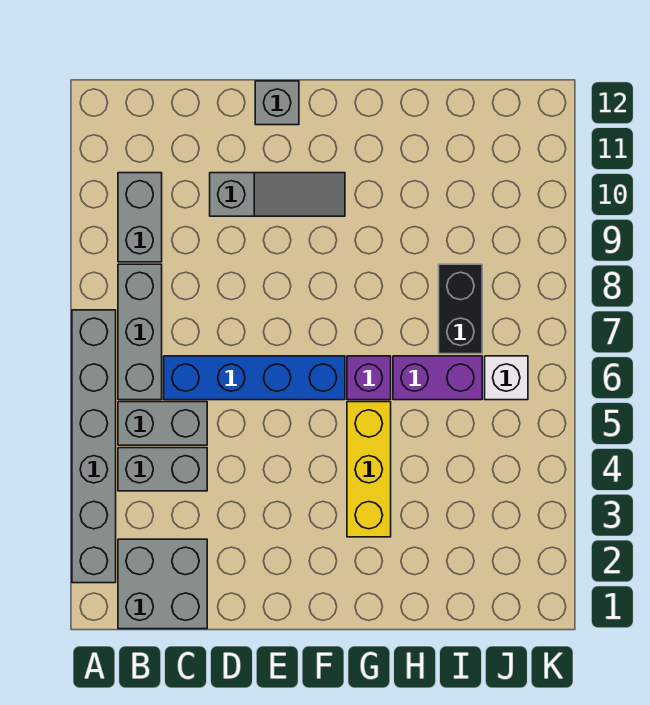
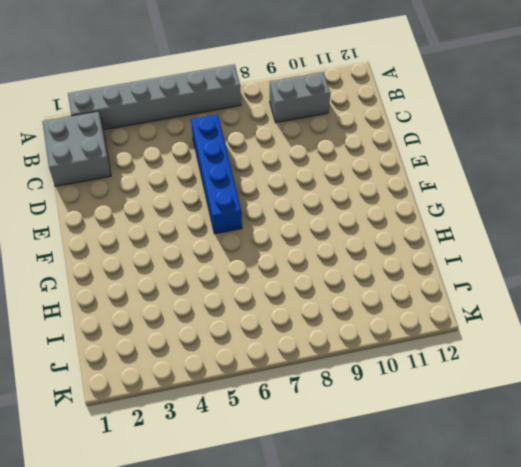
none -> grey brick B4:C4 level 1
none -> grey brick B5:C5 level 1
none -> grey brick B6:B8 level 1

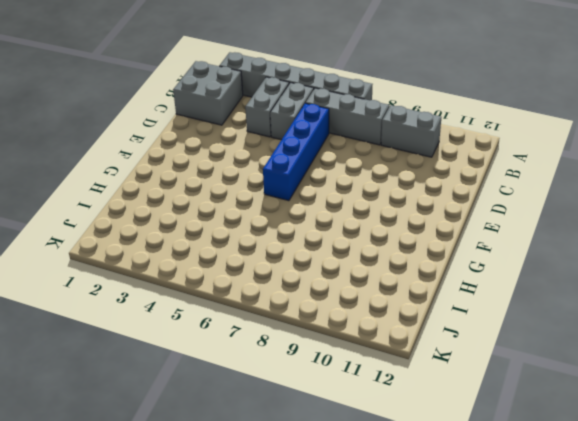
none -> grey slope D10:F10 level 1 top D
none -> grey brick E12 level 1
none -> yellow brick G3:G5 level 1

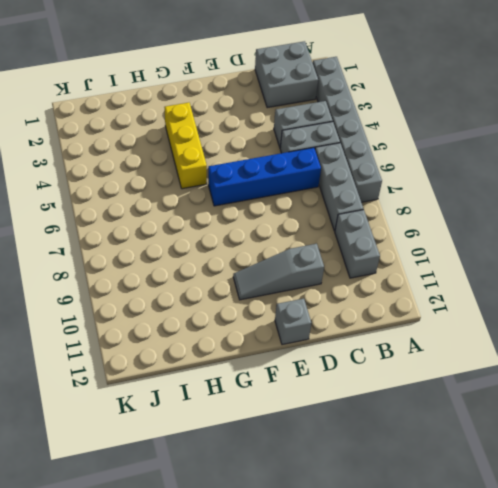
none -> purple brick G6 level 1
none -> purple brick H6:I6 level 1
none -> black brick I7:I8 level 1

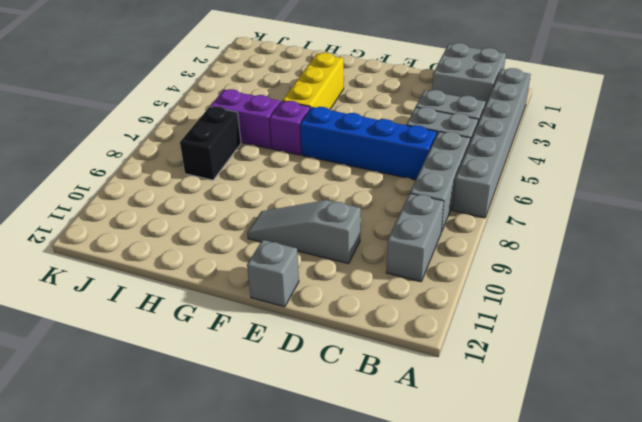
none -> white brick J6 level 1

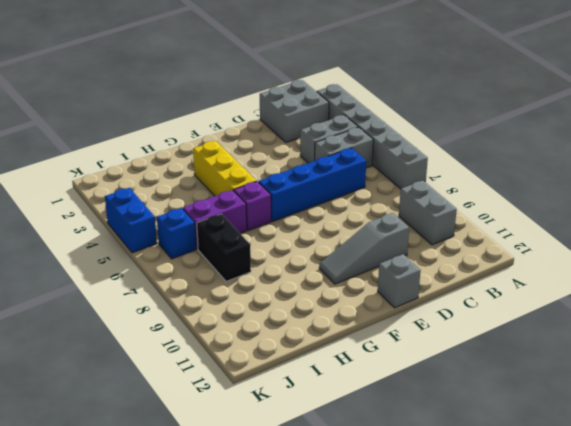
blue brick J6 level 1 -> white brick J6 level 1
blue brick K4:K5 level 1 -> none
none -> grey brick B6:B8 level 1

